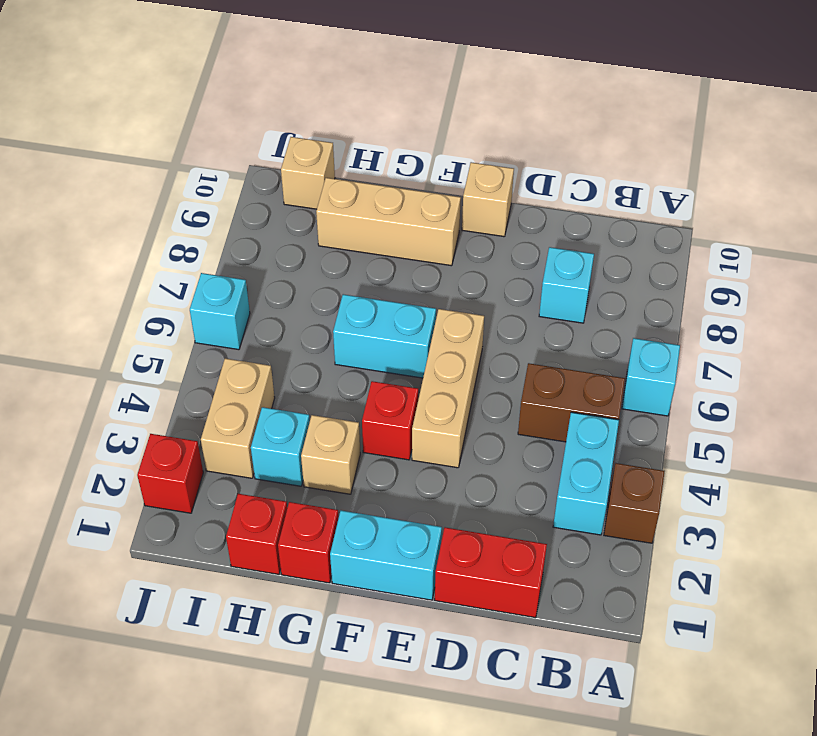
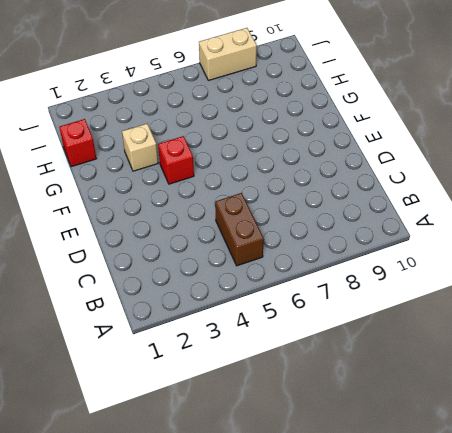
tan brick J7:J8 level 1 -> tan brick I3:I4 level 1
none -> brown brick A3 level 1
none -> cyan brick A6 level 1
none -> cyan brick B3:B4 level 1

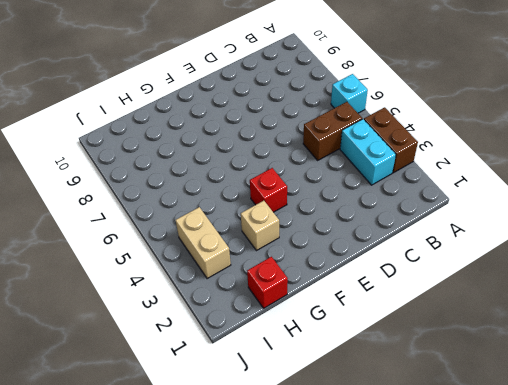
brown brick A3:A4 level 1 -> brown brick A3 level 1
none -> red brick C1:D1 level 1
none -> cyan brick C8 level 1
none -> cyan brick E1:F1 level 1

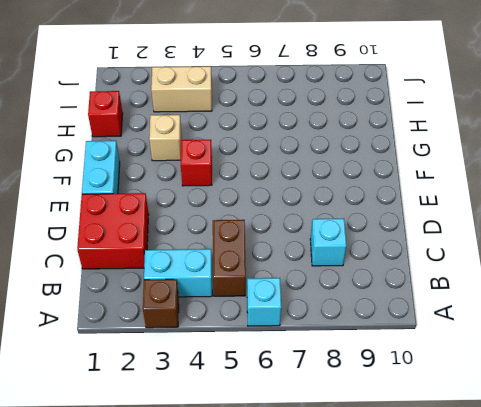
red brick C1:D2 level 1 -> red brick C1:D1 level 1
none -> tan brick E4:E6 level 1
none -> tan brick E10 level 1
none -> cyan brick F6:G6 level 1

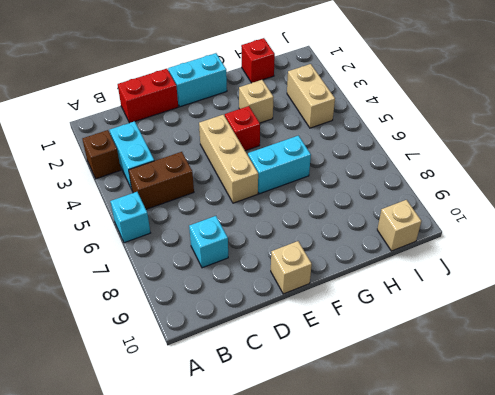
none -> tan brick F9:H9 level 1
none -> red brick G1 level 1
none -> cyan brick H3 level 1

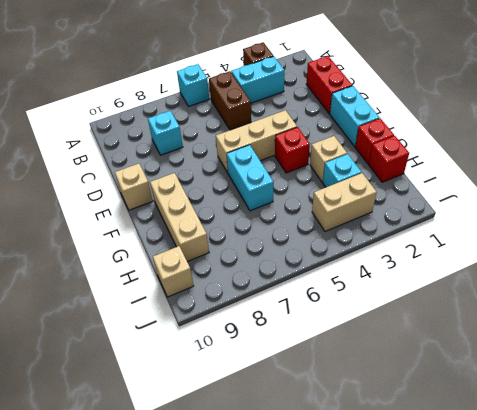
none -> red brick J2 level 1
none -> cyan brick J6 level 1

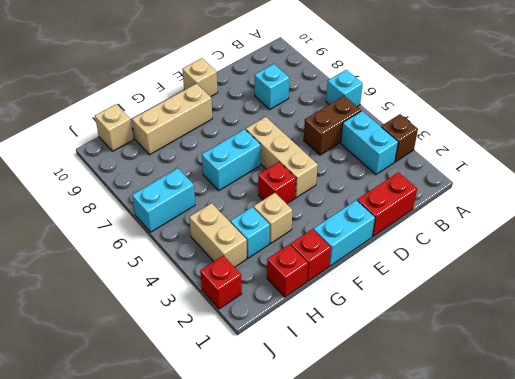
cyan brick I6:J6 level 1 -> cyan brick J6 level 1

